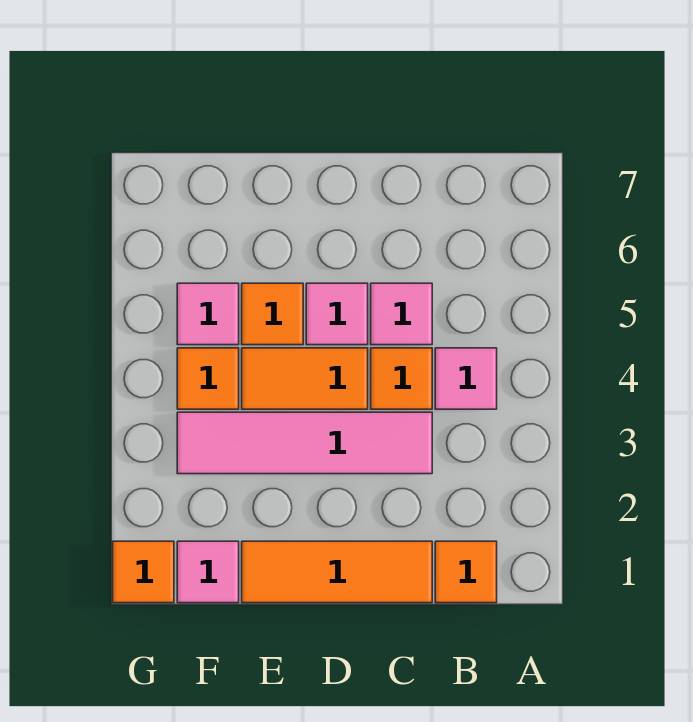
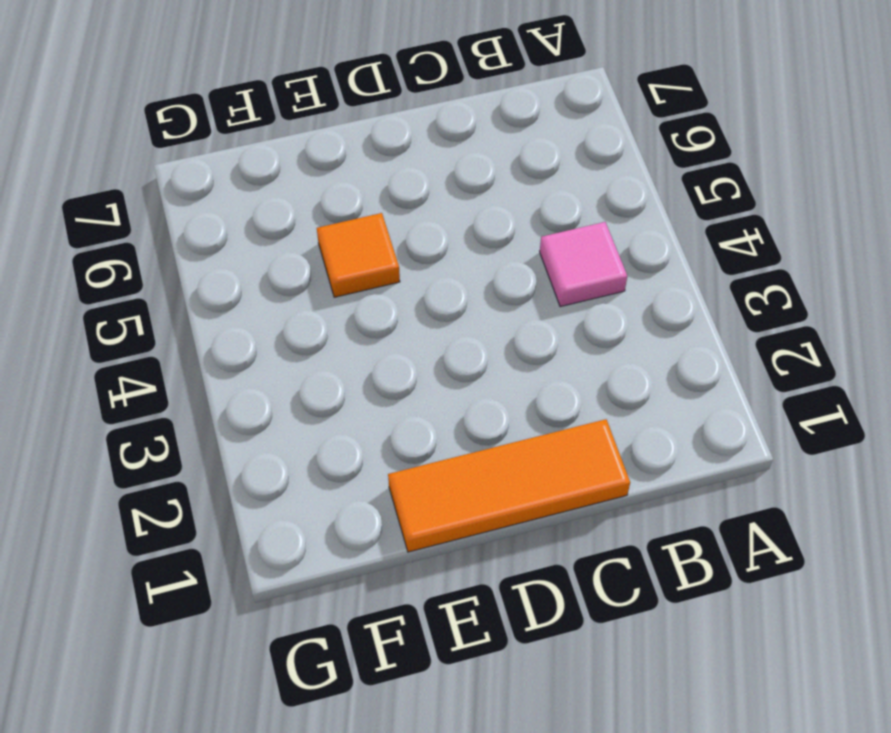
none -> orange tile B1 level 1
none -> pink tile C3:F3 level 1
none -> orange tile C4 level 1

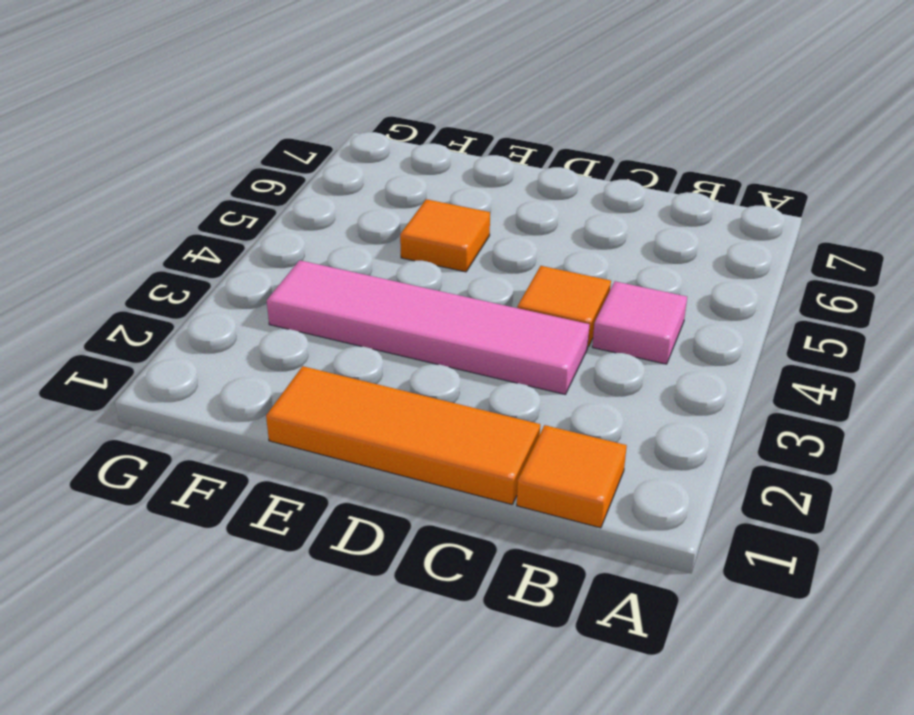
none -> pink tile C5 level 1
none -> orange tile D4:E4 level 1
none -> pink tile D5 level 1

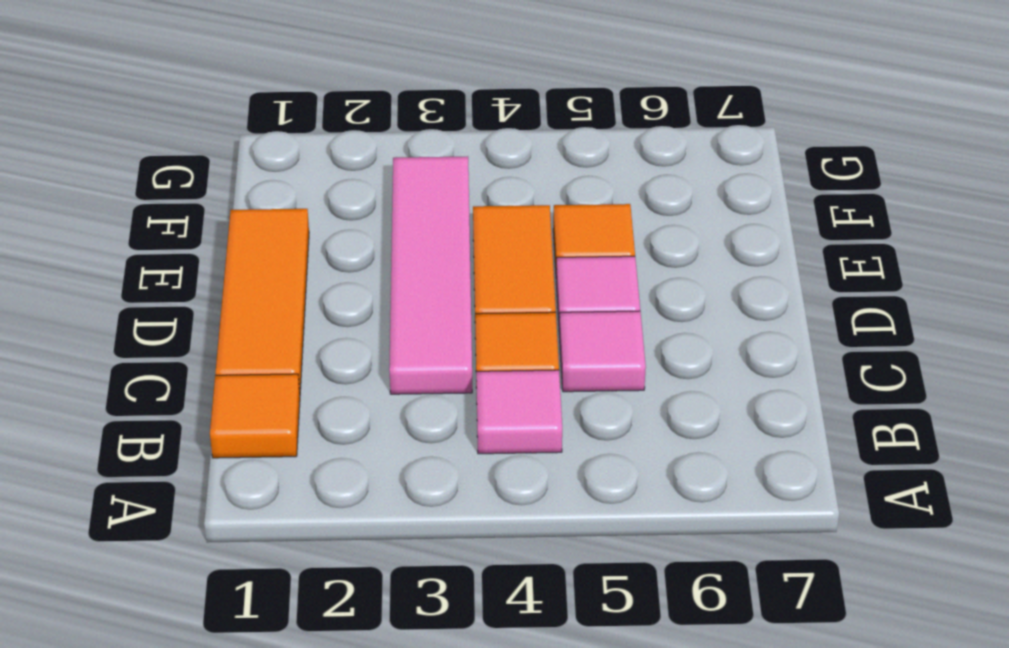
none -> pink tile F1 level 1
none -> orange tile F4 level 1
none -> pink tile F5 level 1

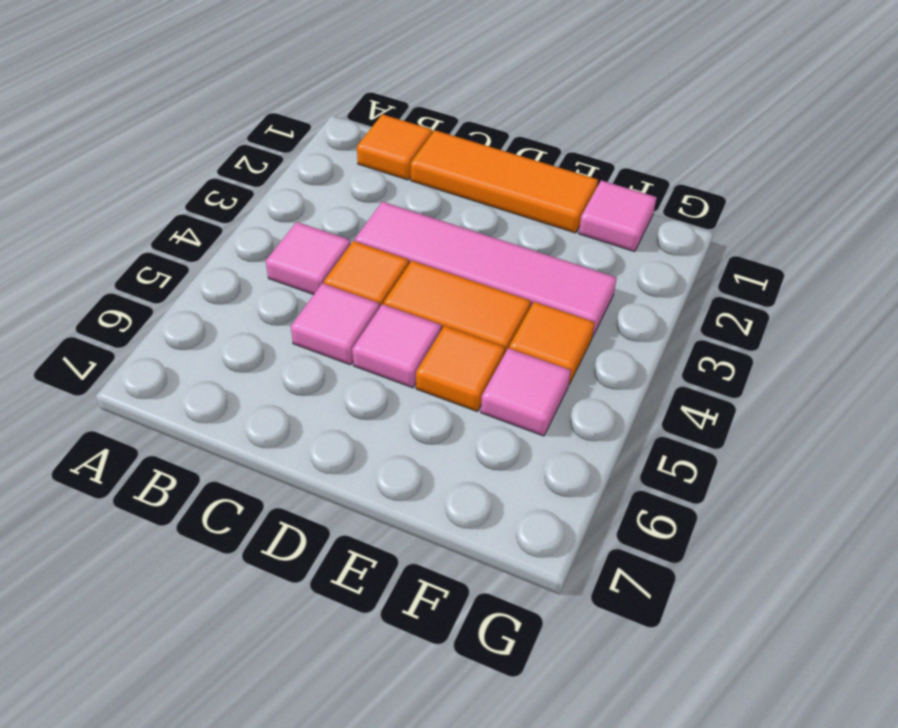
none -> orange tile G1 level 1

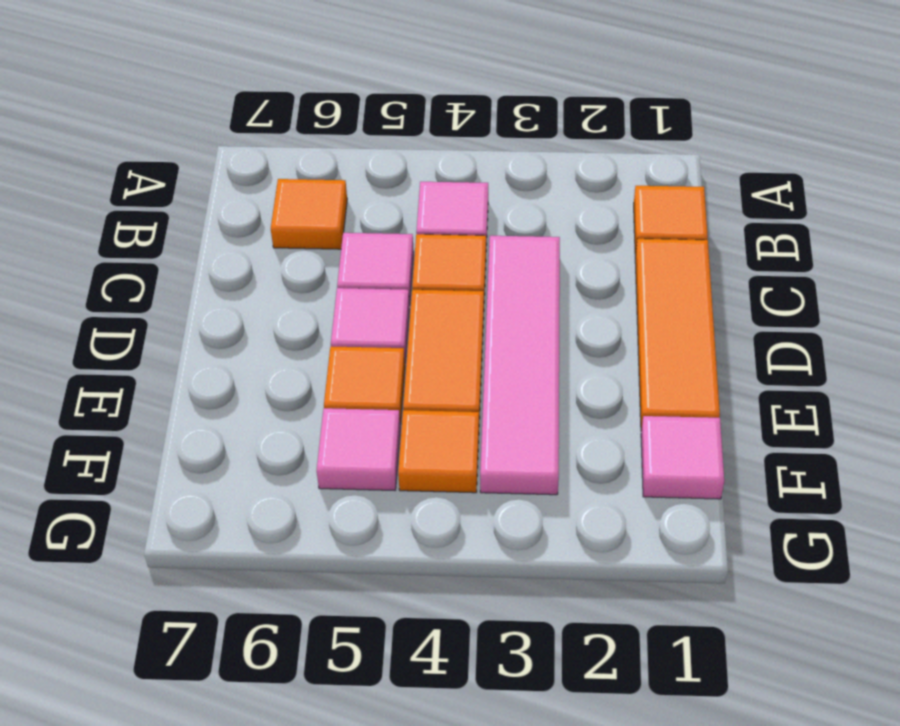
orange tile B6 level 1 -> orange tile G1 level 1

